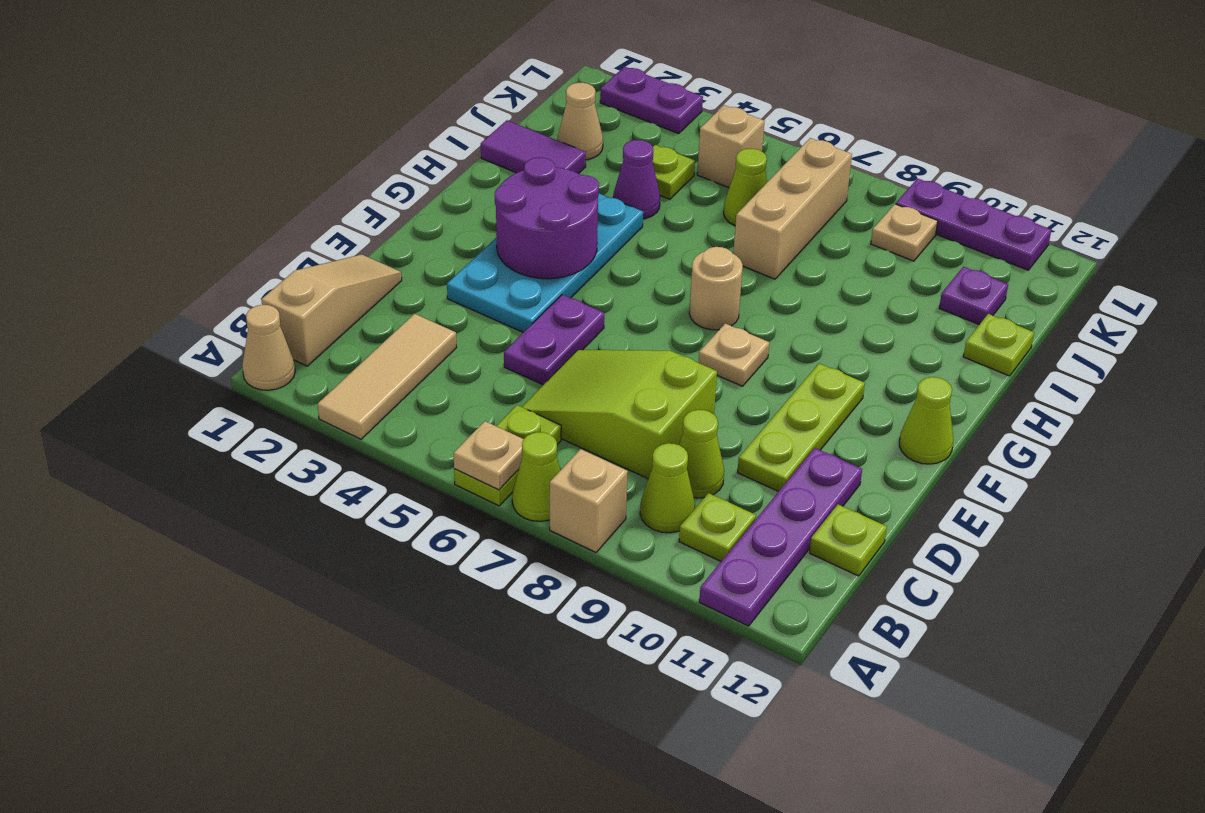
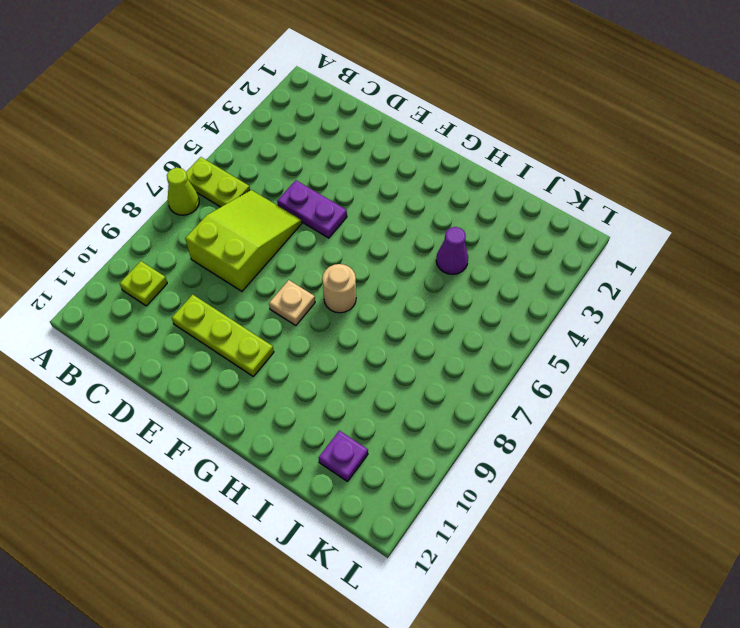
none -> tan cone A1 level 1
none -> tan tile A3:C3 level 1
none -> tan brick A8 level 1
none -> purple plate A11:D11 level 1

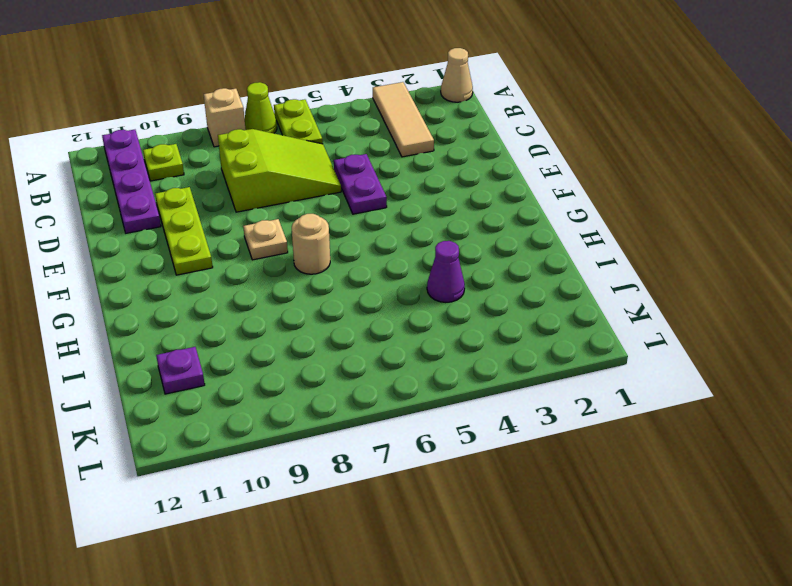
none -> tan slope B1:D1 level 1 top B
none -> lime cone B9 level 1
none -> lime cone C9 level 1
none -> lime plate C12 level 1

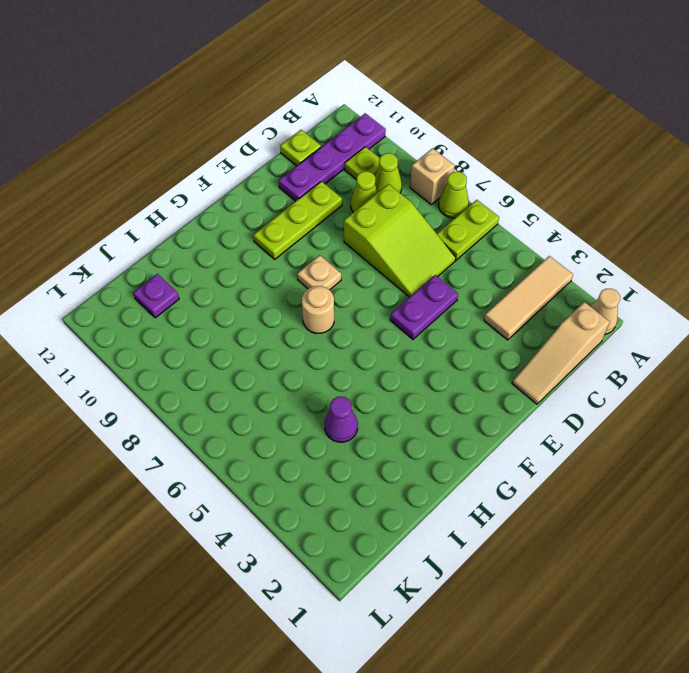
none -> cyan plate E3:H4 level 1
none -> lime cone F12 level 1
none -> purple tile I1:I2 level 1
none -> tan brick I7:K7 level 1

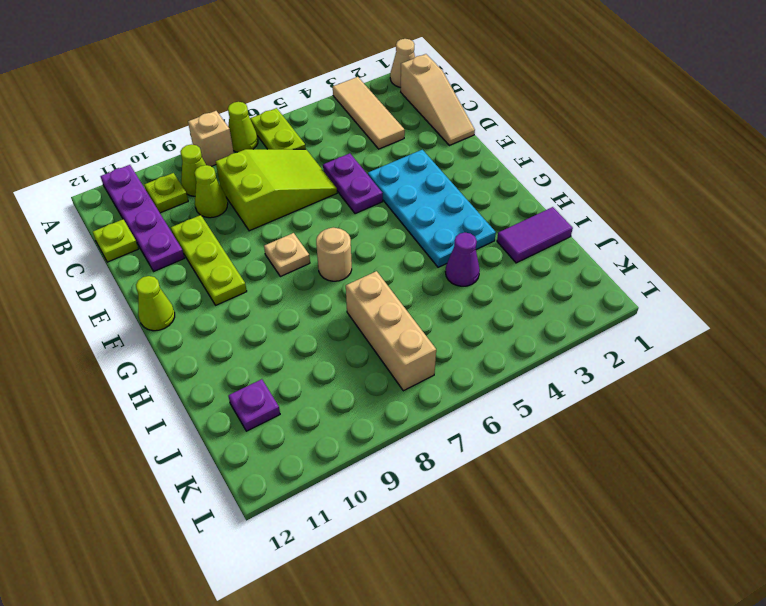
none -> lime plate I12 level 1
none -> tan cone J2 level 1
none -> lime plate J4 level 1
none -> lime cone J6 level 1

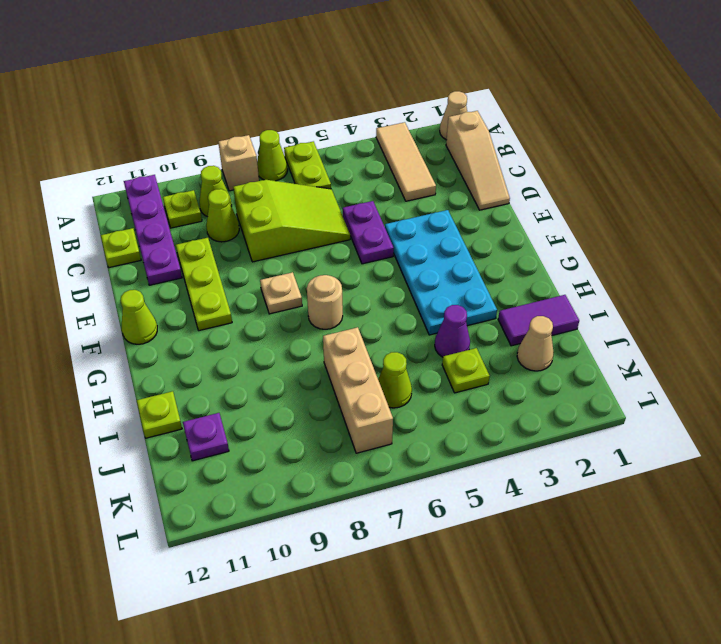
none -> tan brick K5 level 1
none -> tan plate K9 level 1
none -> purple plate L2:L3 level 1
none -> purple plate L9:L11 level 1

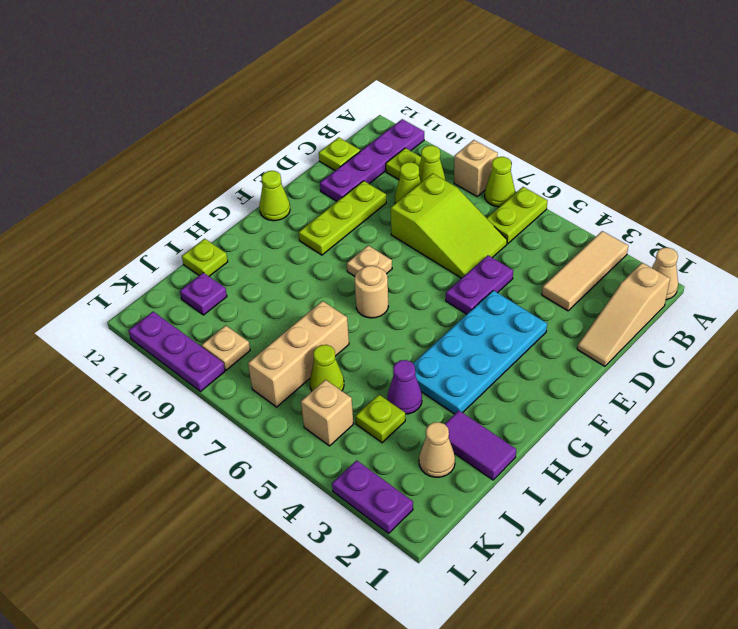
none -> tan plate A6 level 2
none -> purple round brick F3:G4 level 2

